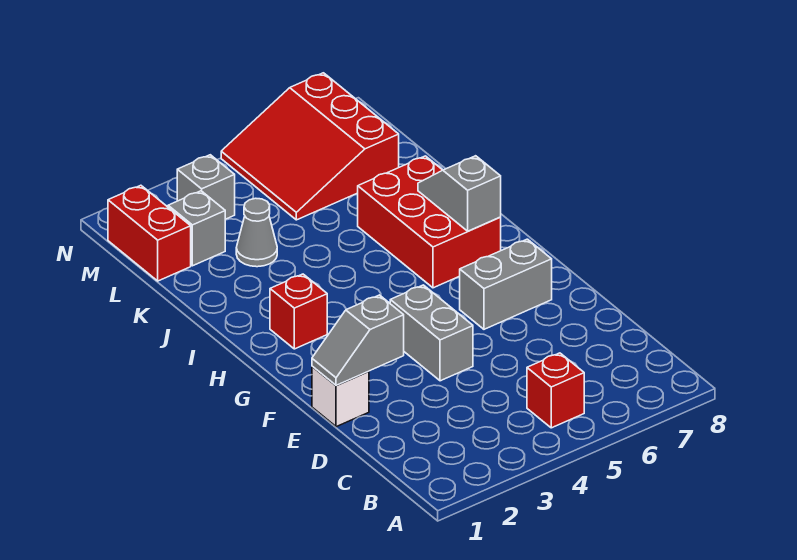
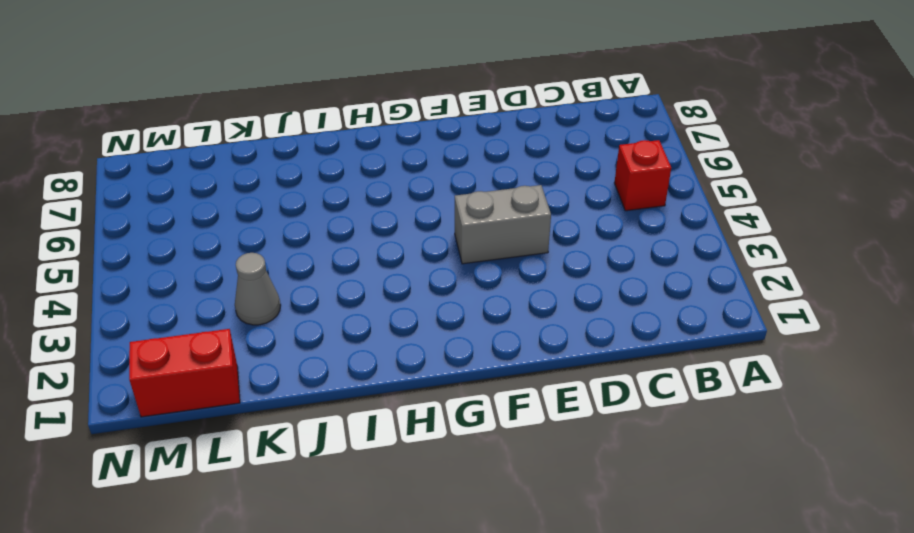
none -> white brick E1 level 1
none -> grey brick F6:F7 level 1
none -> red brick H2 level 1

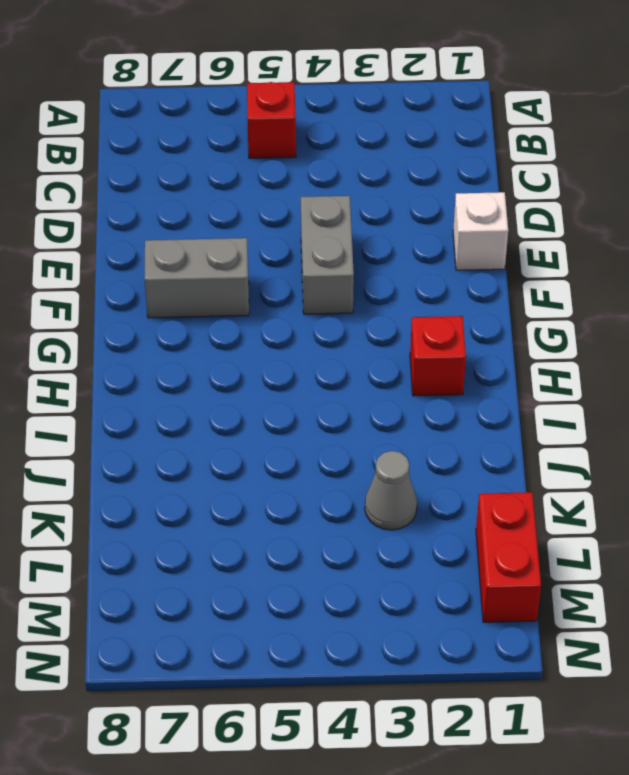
none -> red brick H6:J7 level 1
none -> grey brick L2 level 1
none -> red slope L5:N7 level 1 top 7

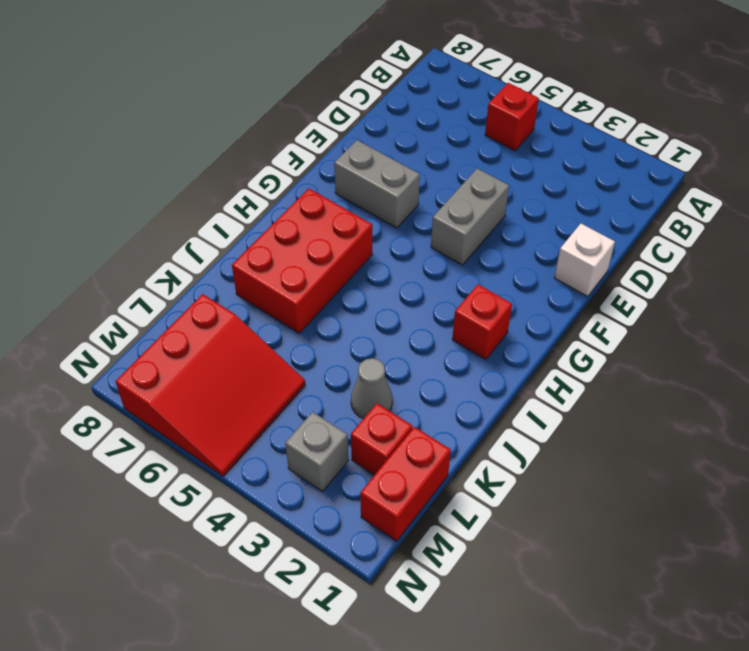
red brick L2 level 1 -> grey brick L2 level 1
none -> grey slope E1:E2 level 2 top 2
none -> grey slope H7:I7 level 2 top H

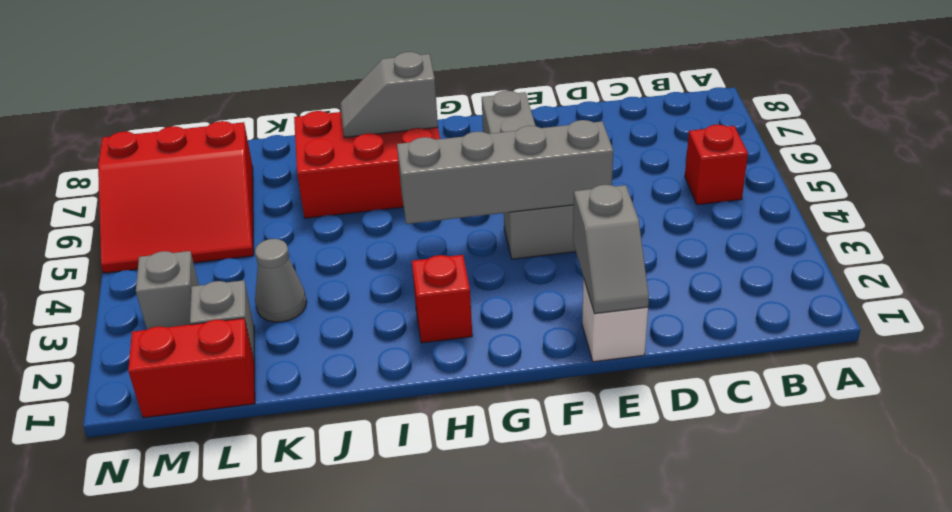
grey brick E4:H4 level 2 -> none

